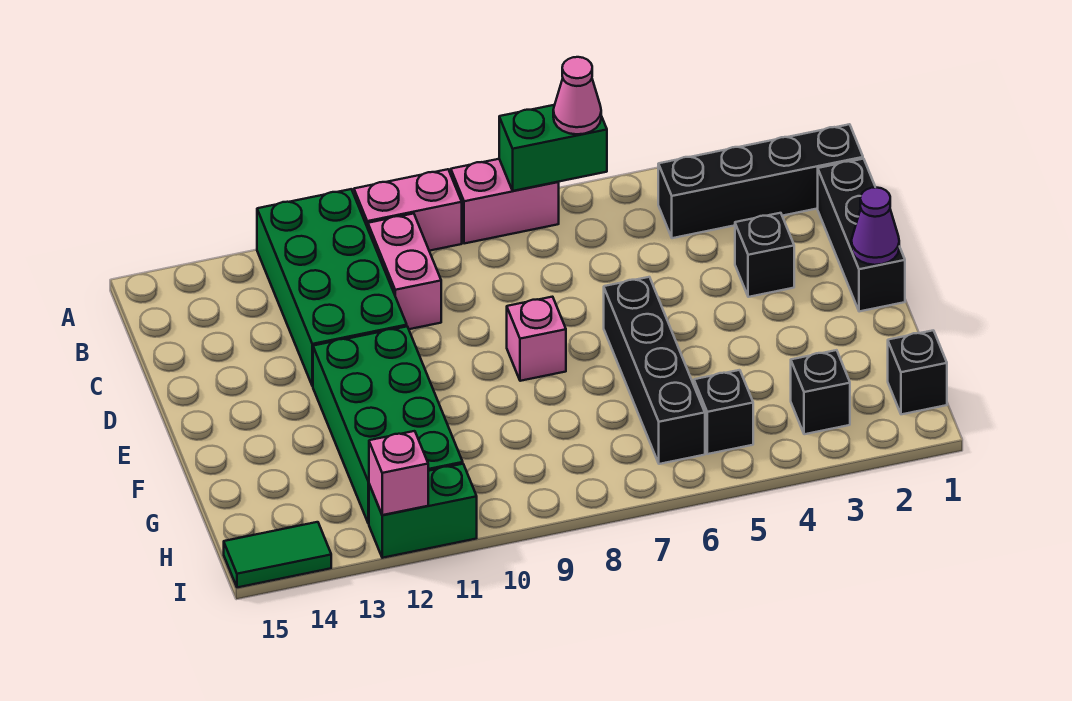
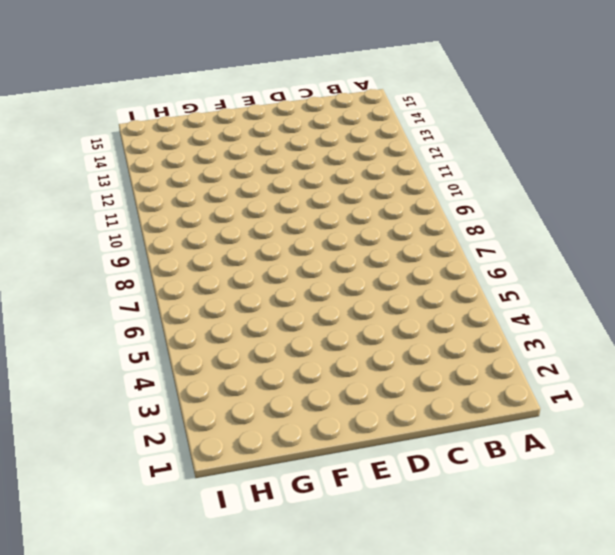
none -> pink brick A7:A8 level 1
none -> pink brick A9:A10 level 1
none -> green brick A11:D12 level 1

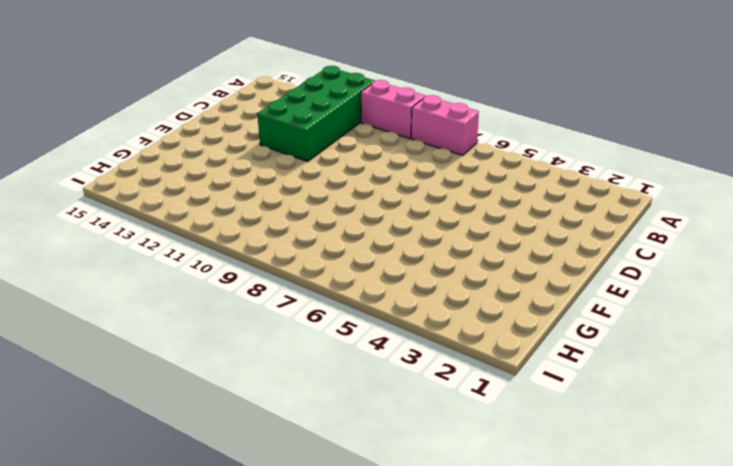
none -> black brick B1:B4 level 1
none -> pink brick B10:C10 level 1
none -> black brick C1:E1 level 1

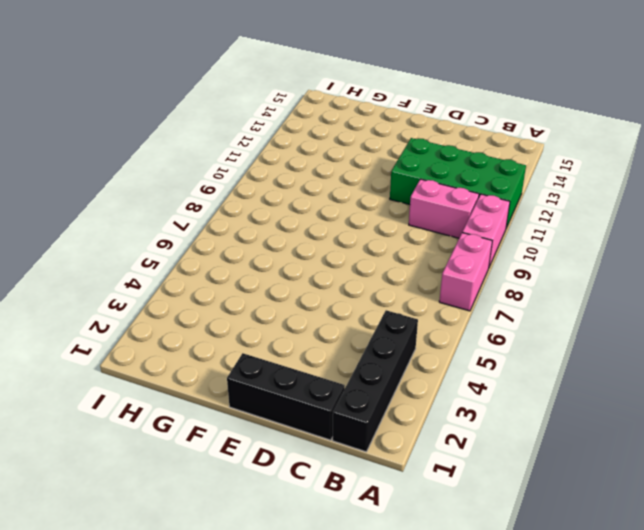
none -> black brick D3 level 1
none -> black brick E6:H6 level 1
none -> pink brick E8 level 1

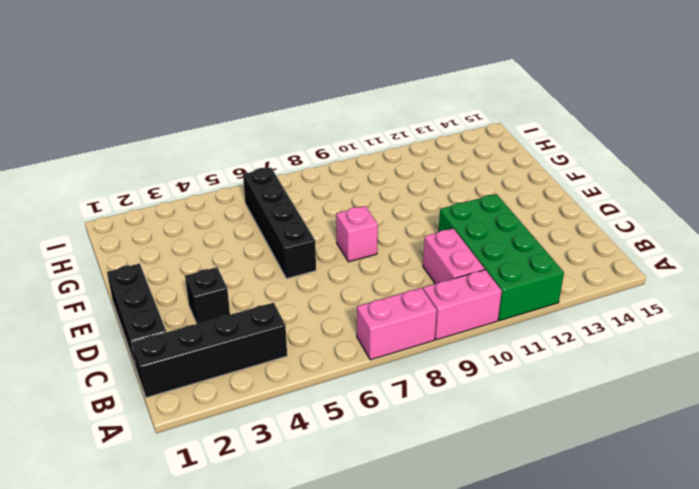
none -> green brick E11:H12 level 1
none -> black brick H1 level 1
none -> black brick H3 level 1

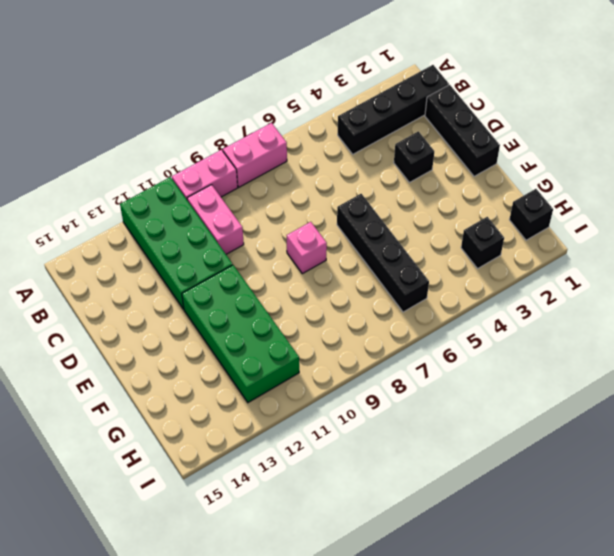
none -> black brick H5 level 1
none -> green brick I11:I12 level 1
none -> green tile I14:I15 level 1

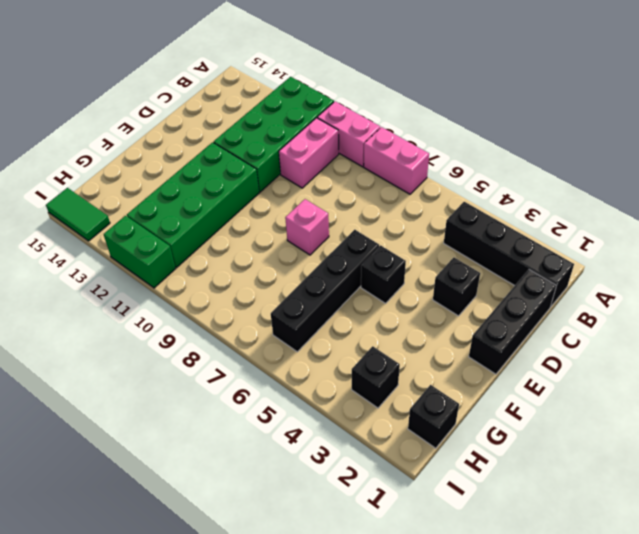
black brick E5 level 1 -> black brick H5 level 1
none -> green brick A6:A7 level 2
none -> purple cone E1 level 2
none -> pink brick I12 level 2

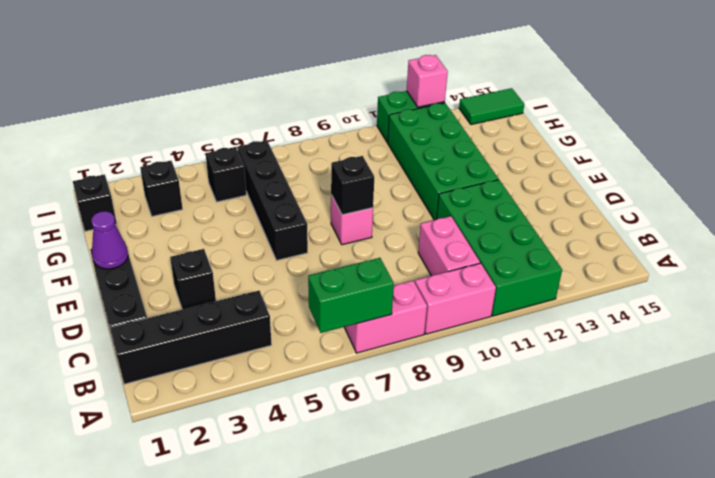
black brick E8 level 2 -> none
none -> pink cone A6 level 3

